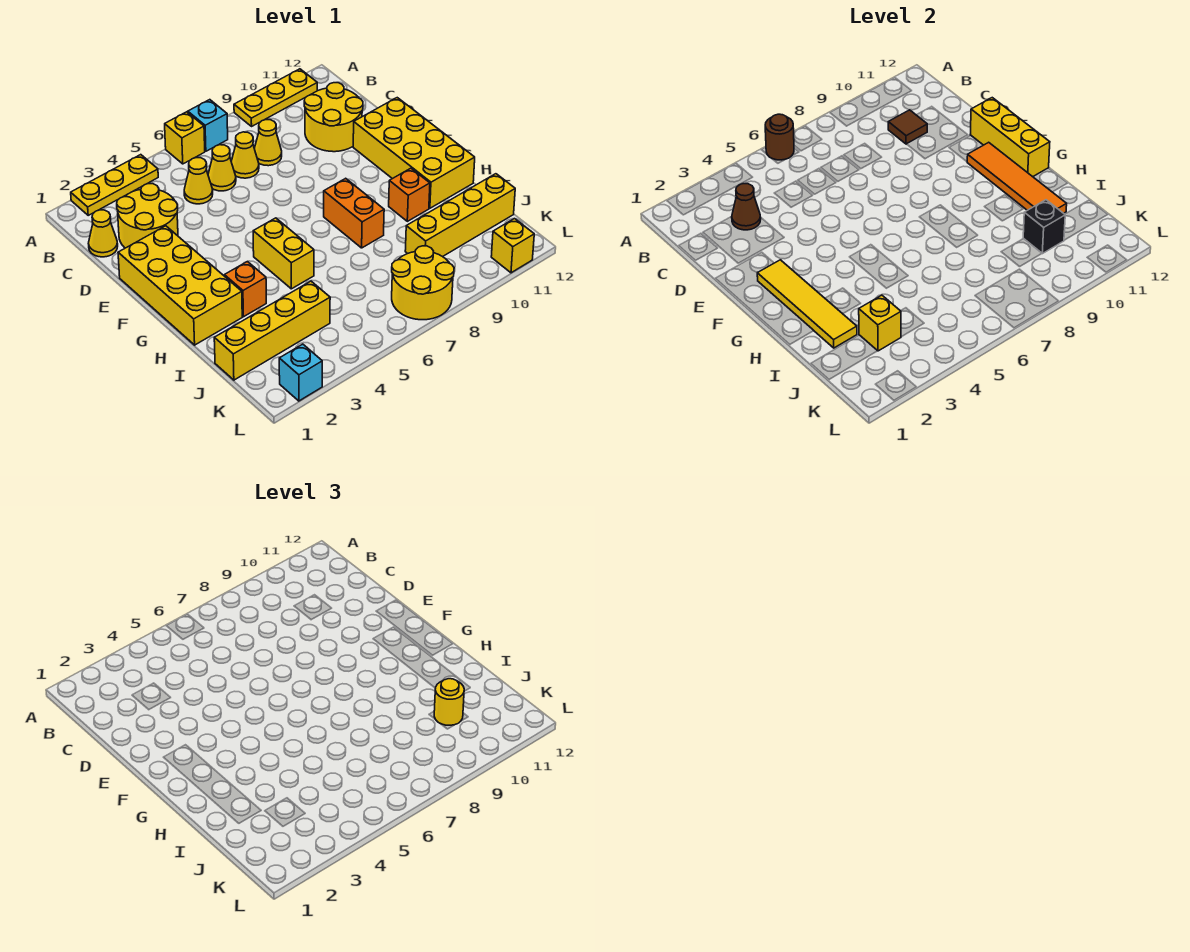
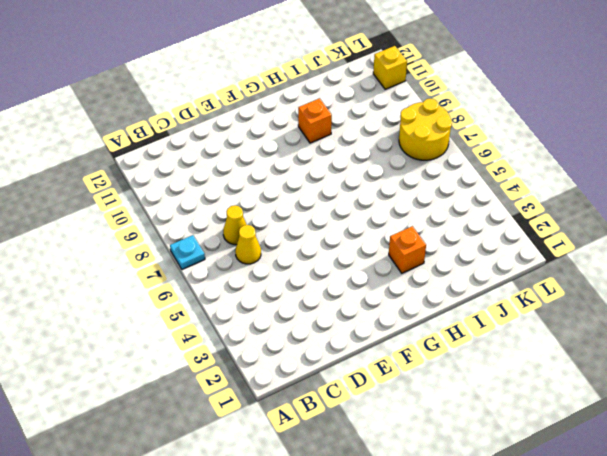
cyan plate A7 level 1 -> cyan brick A7 level 1
none -> yellow plate A2:A4 level 1
none -> yellow brick A6 level 1
none -> yellow plate A9:A11 level 1
none -> yellow cone C1 level 1

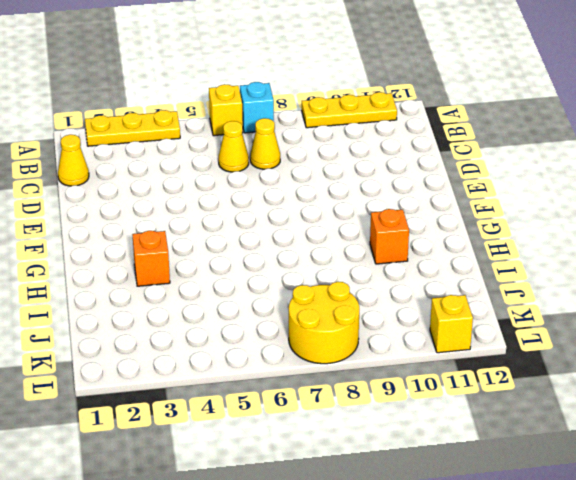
none -> yellow round brick C2:D3 level 1
none -> yellow cone C5 level 1
none -> yellow cone C8 level 1
none -> yellow round brick C10:D11 level 1

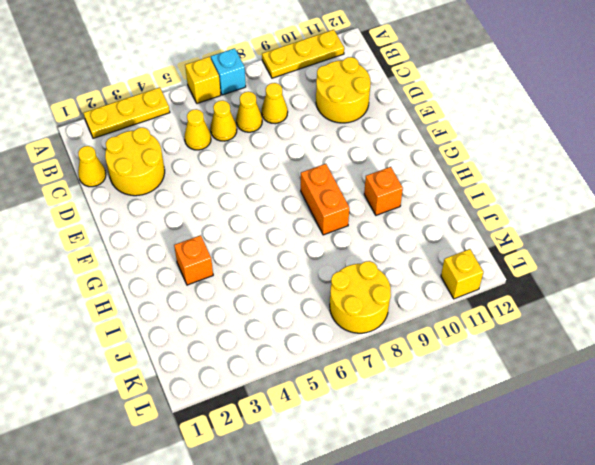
none -> yellow brick E1:H2 level 1
none -> yellow brick E11:H12 level 1
none -> yellow brick G5:H5 level 1
none -> yellow brick J1:J4 level 1

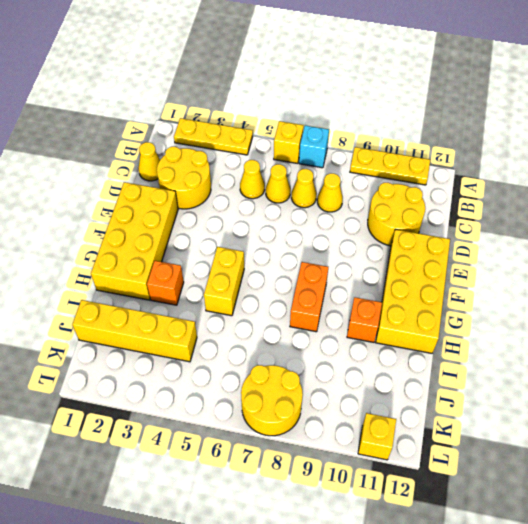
none -> yellow brick J9:J12 level 1
none -> cyan brick L2 level 1
none -> brown round brick A6 level 2
none -> brown cone C3 level 2

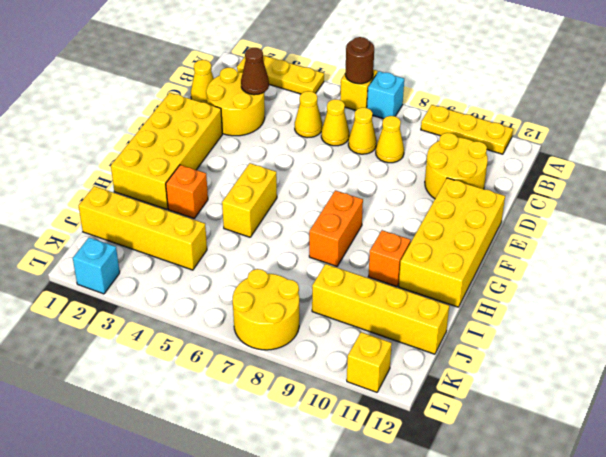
none -> brown tile C10 level 2
none -> yellow brick E12:G12 level 2
none -> yellow tile F2:I2 level 2
none -> orange tile F11:I11 level 2

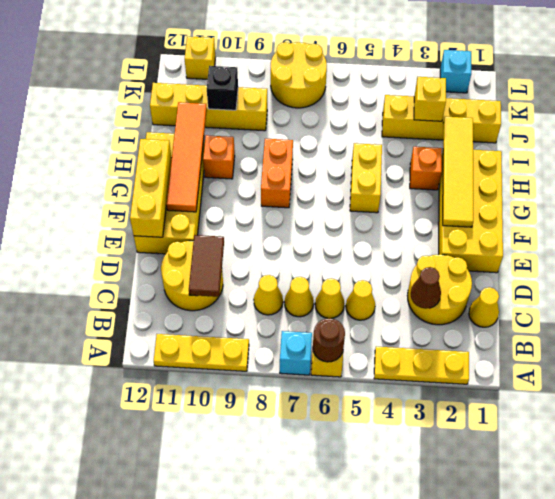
brown tile C10:D10 level 2 -> brown tile C10 level 2
none -> yellow round brick J10 level 3

